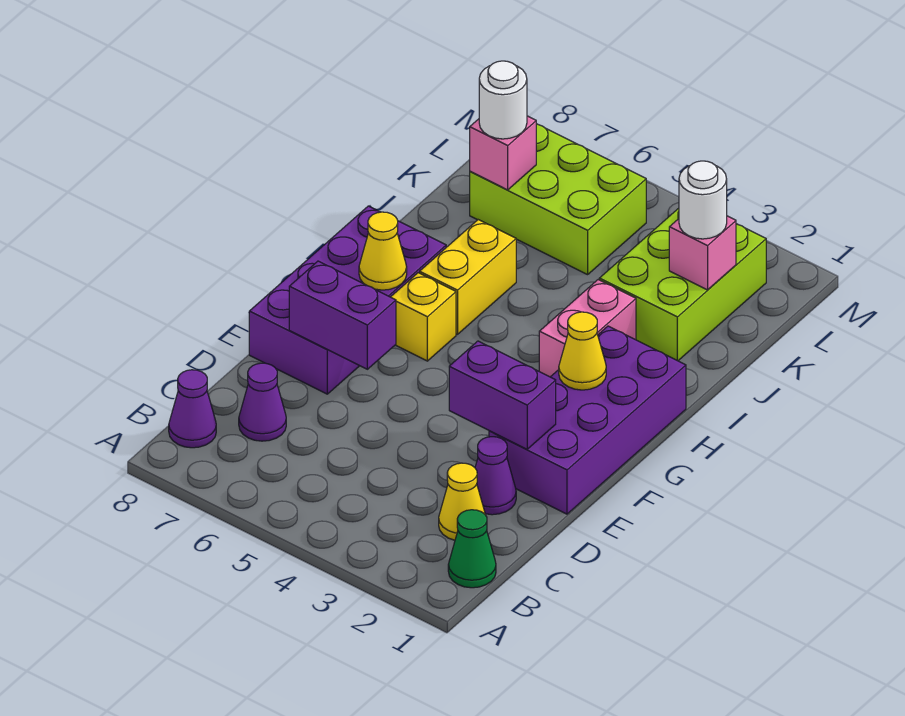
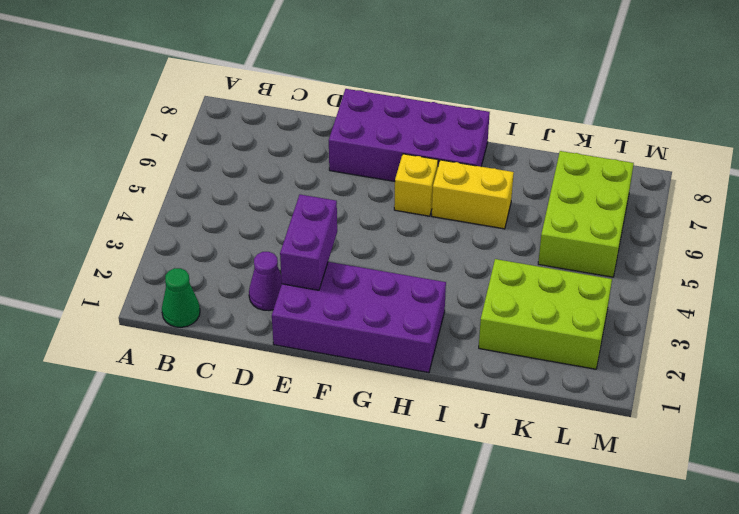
none -> purple cone B8 level 1
none -> yellow cone C2 level 1
none -> purple cone C7 level 1

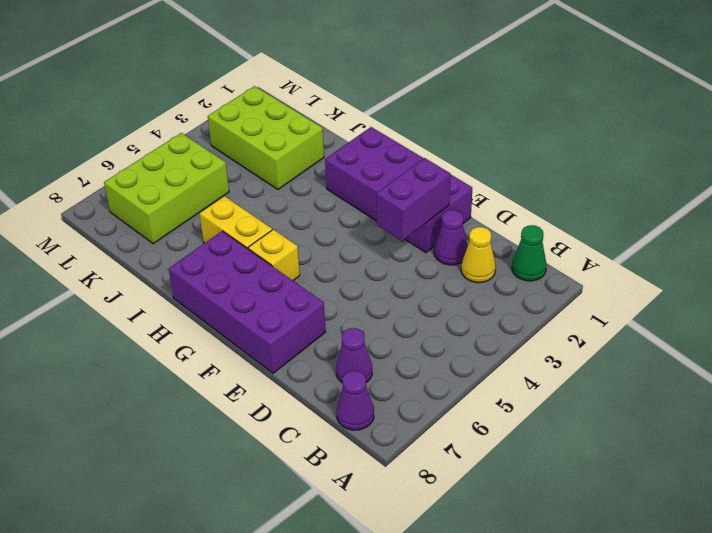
none -> pink brick H3:I3 level 1
none -> purple brick E6:E7 level 2
none -> yellow cone G2 level 2

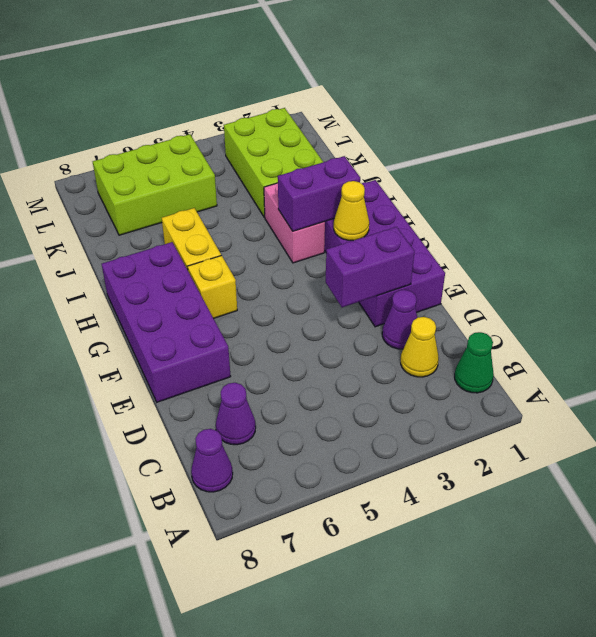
purple brick H2:H3 level 2 -> purple brick E6:E7 level 2
none -> yellow cone G7 level 2
none -> pink brick K2 level 2
none -> pink brick K7 level 2

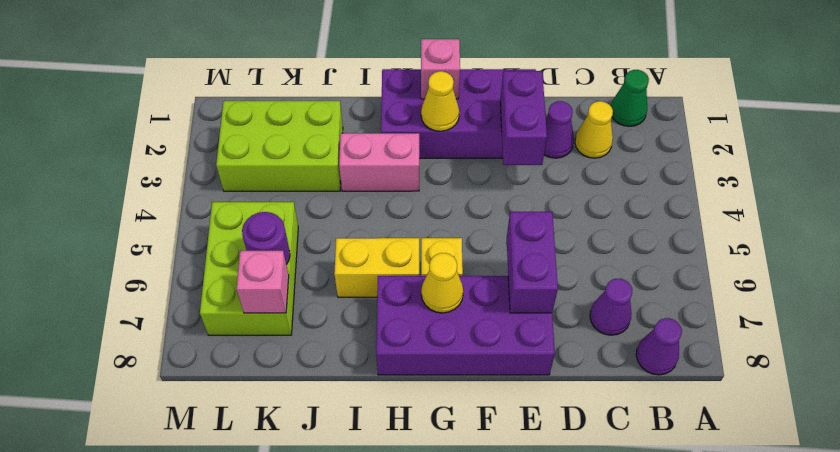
pink brick G1 level 2 -> pink brick K2 level 2
purple round brick K6 level 2 -> none
none -> white round brick K2 level 3
none -> white round brick K7 level 3

